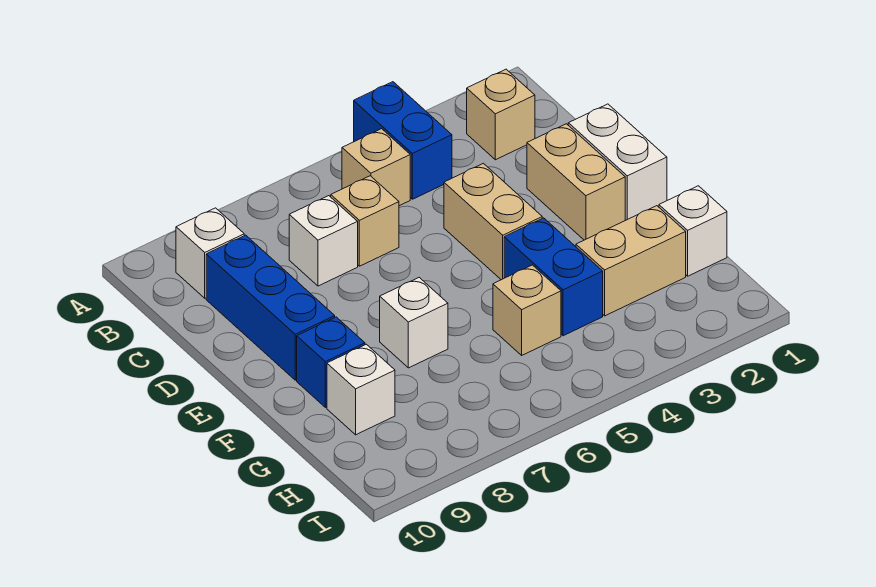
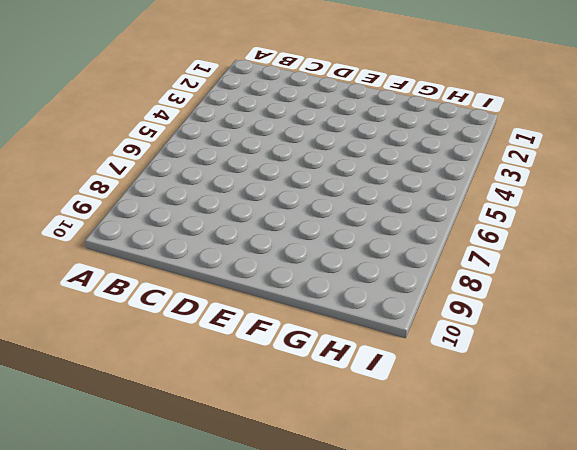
none -> blue brick A4:B4 level 1
none -> tan brick B2 level 1
none -> tan brick B5 level 1

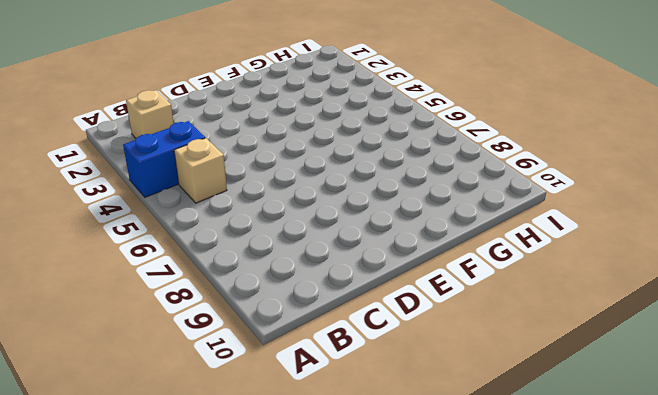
none -> white brick B9 level 1
none -> tan brick C6 level 1
none -> white brick C7 level 1

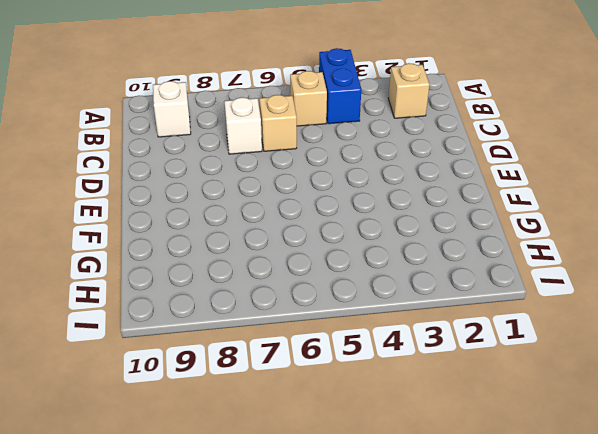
none -> blue brick C9:E9 level 1
none -> white brick D1:E1 level 1
none -> tan brick D2:E2 level 1

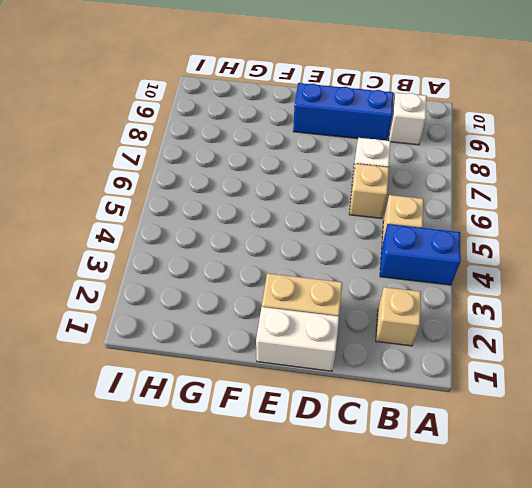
none -> tan brick D4:E4 level 1
none -> blue brick F4:G4 level 1
none -> white brick F7 level 1

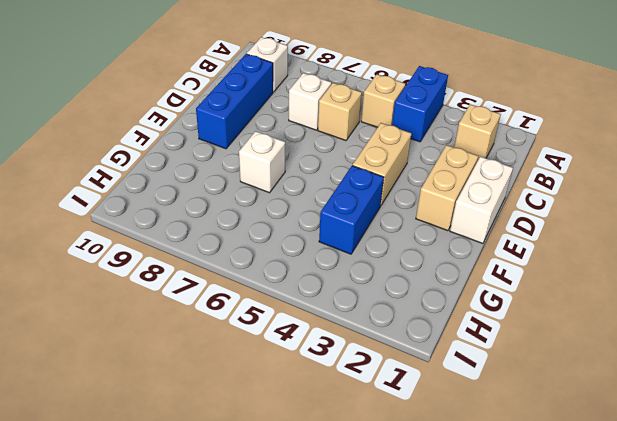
none -> blue brick F9 level 1
none -> white brick G1 level 1
none -> tan brick G2:G3 level 1

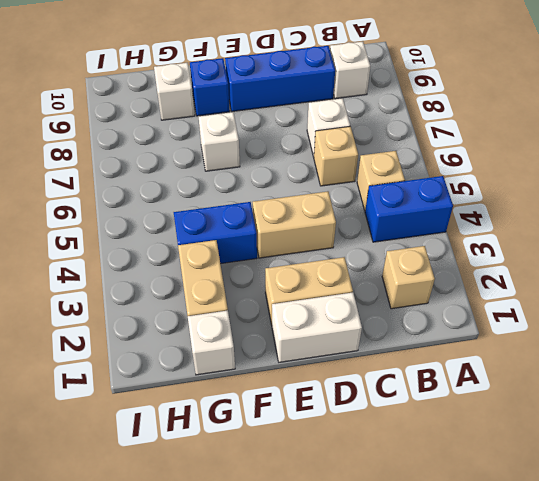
none -> tan brick G5 level 1

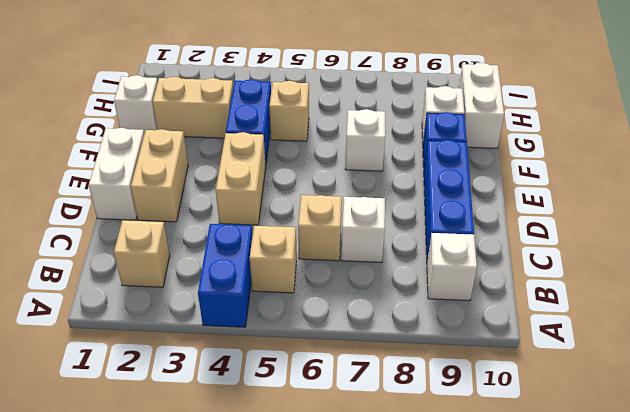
white brick G10:H10 level 1 -> none

